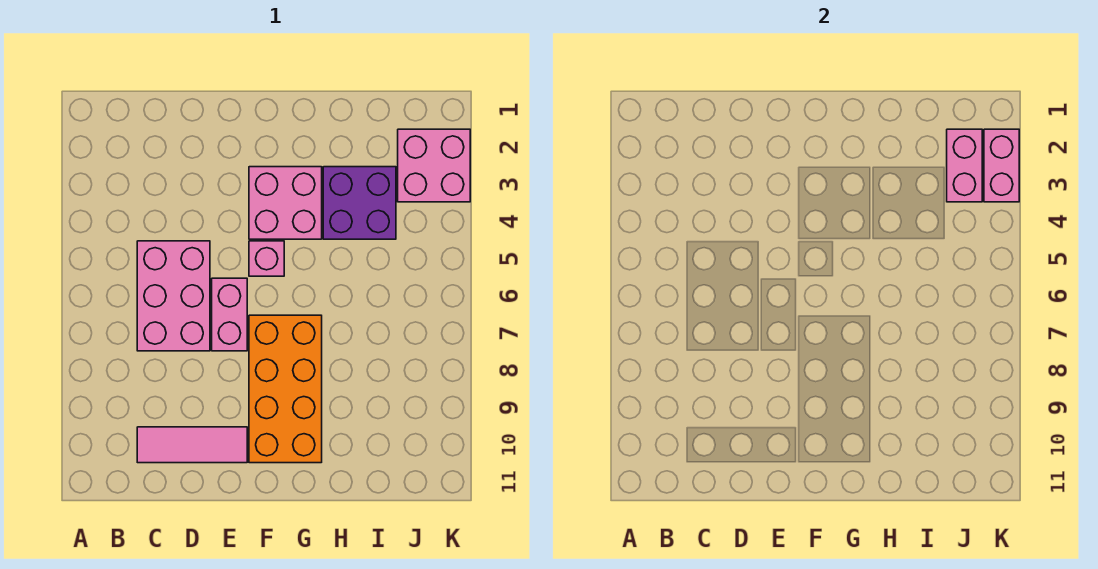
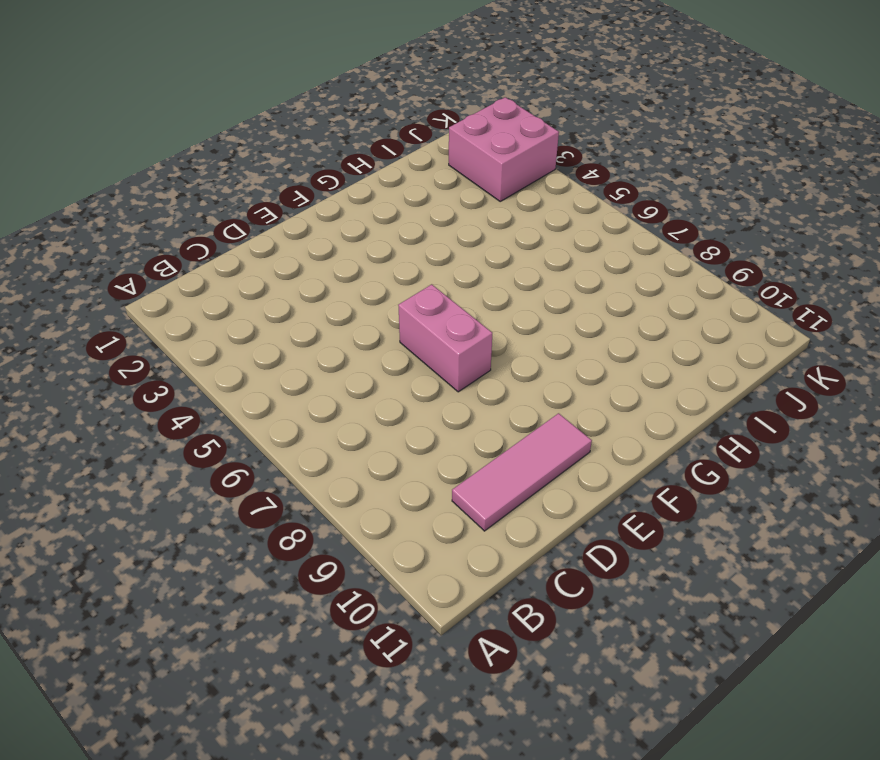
none -> pink brick C5:D7 level 1
none -> pink brick F3:G4 level 1

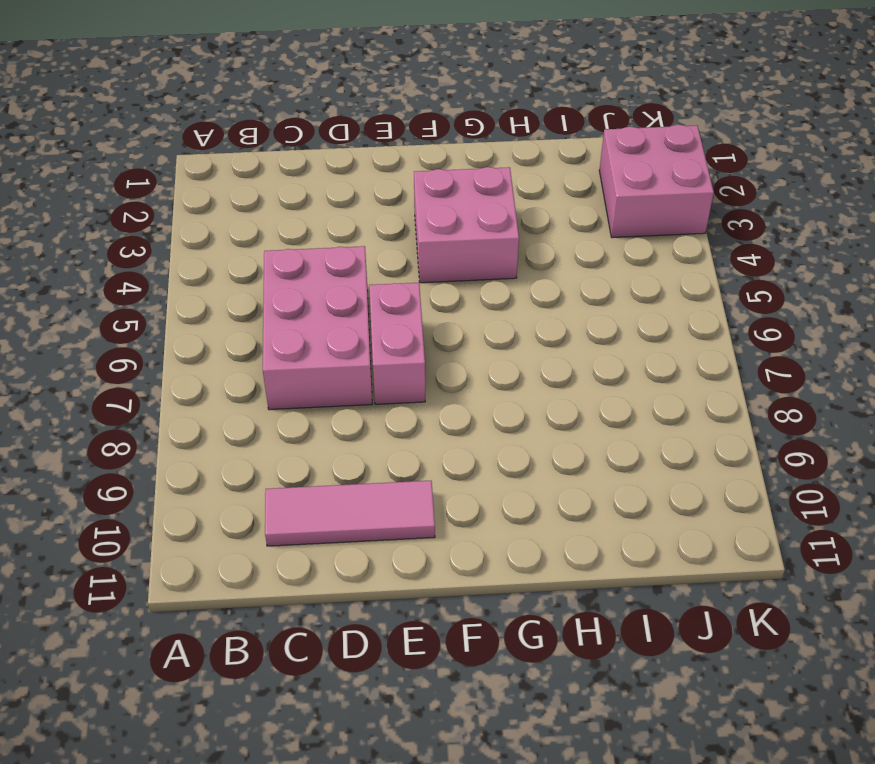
none -> pink brick F5 level 1
none -> orange brick F7:G10 level 1

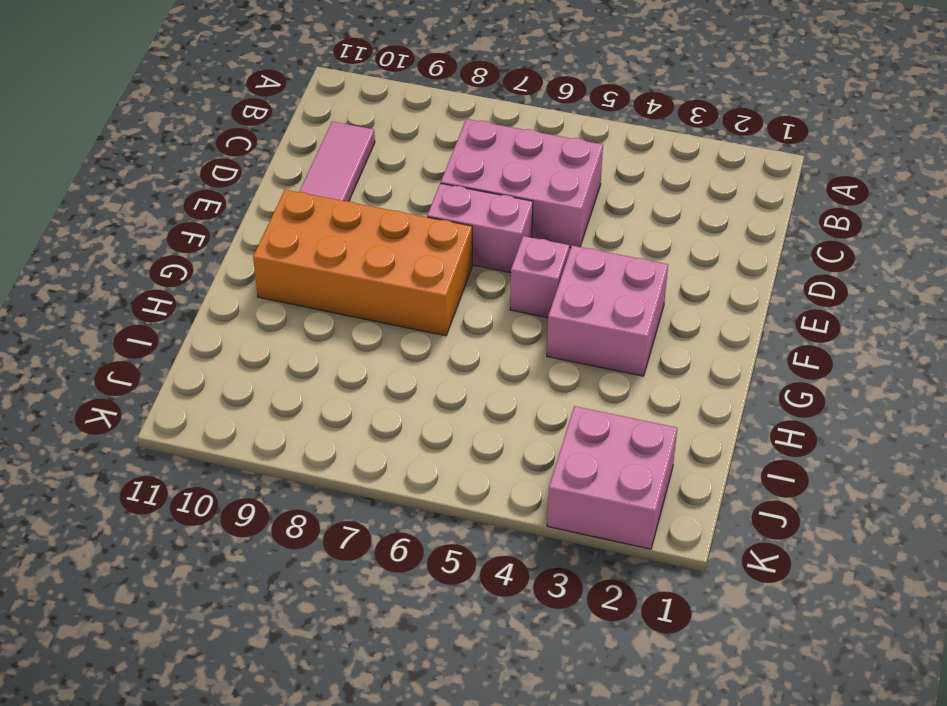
none -> purple brick H3:I4 level 1
none -> pink brick J2:J3 level 2

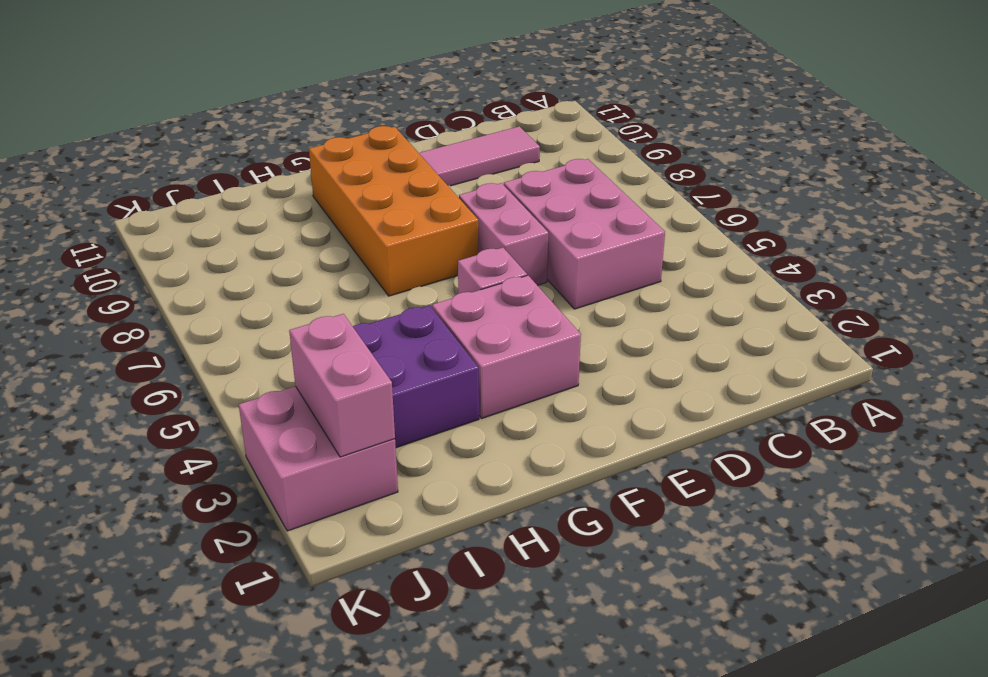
none -> pink brick K2:K3 level 2

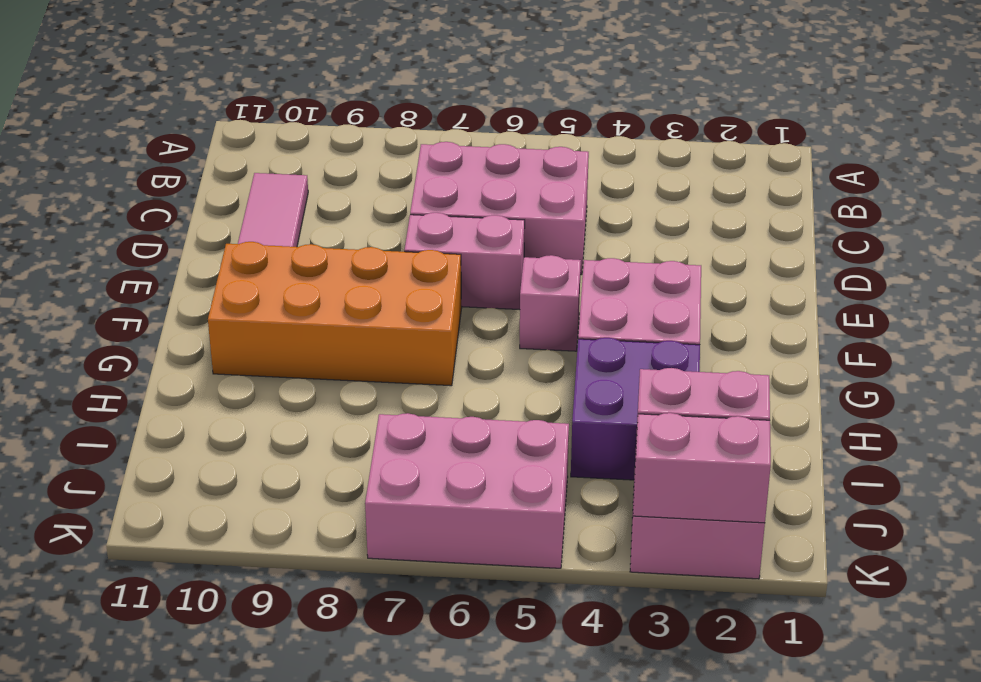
pink brick J5:K7 level 1 -> none

